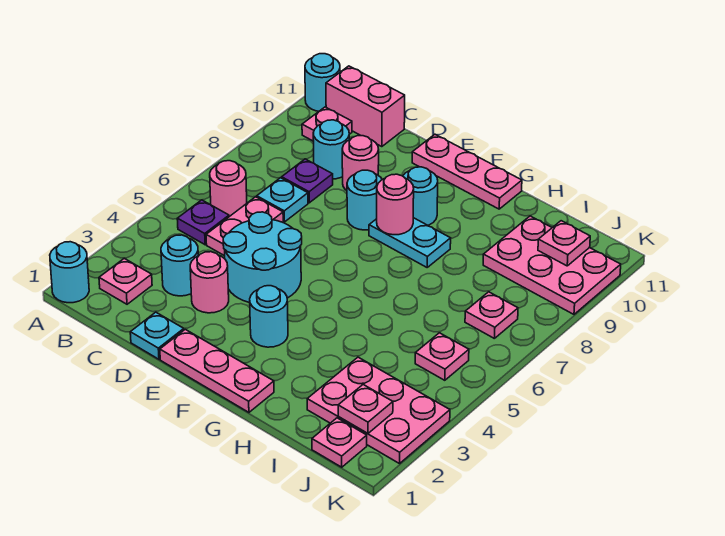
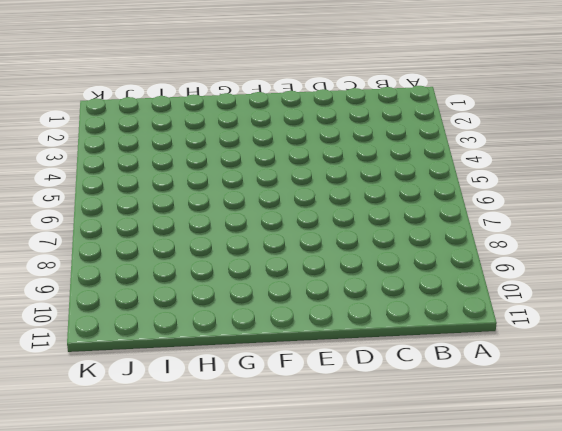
none -> cyan round brick A1 level 1
none -> cyan round brick A11 level 1
none -> pink plate B2 level 1
none -> purple plate B5 level 1

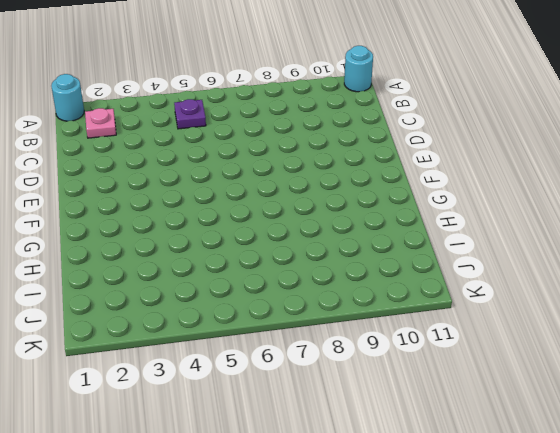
none -> pink round brick B6 level 1
none -> pink plate B10 level 1
none -> pink brick B11:C11 level 1
none -> cyan round brick C3 level 1

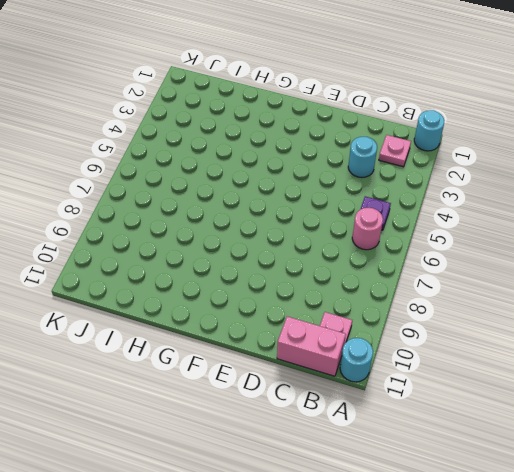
none -> pink plate C5:C6 level 1
none -> cyan plate C7 level 1
none -> purple plate C8 level 1
none -> cyan round brick C9 level 1

